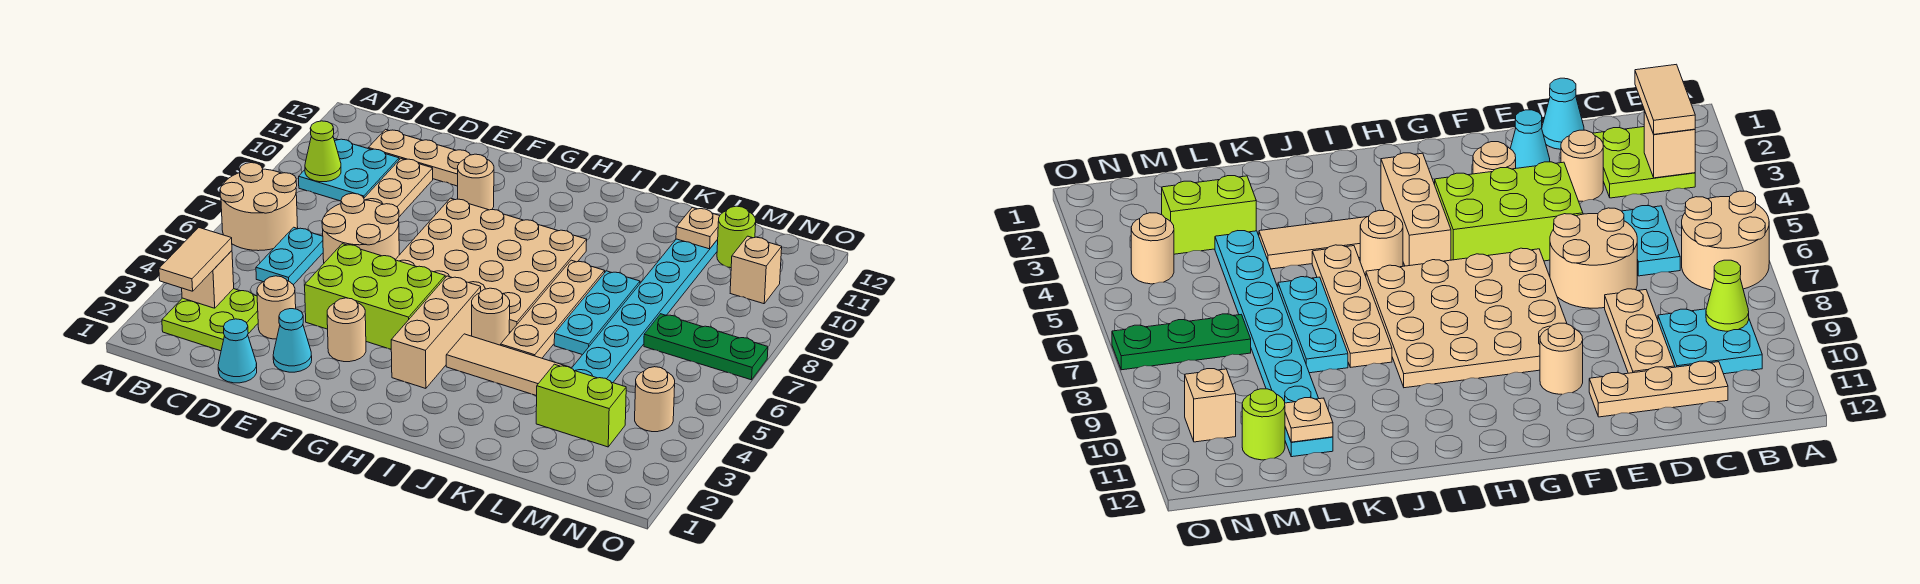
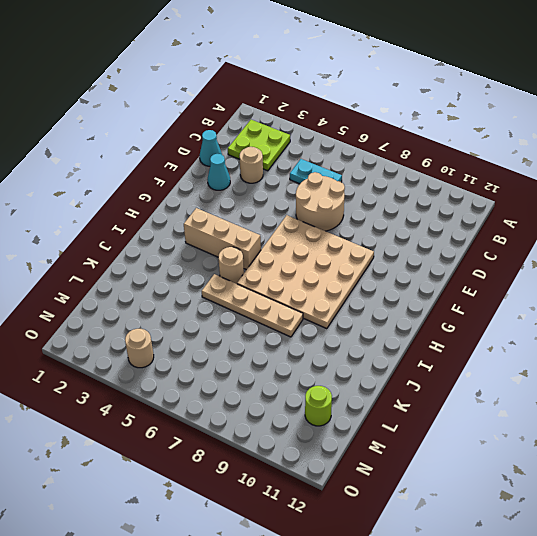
none -> tan round brick A6:B7 level 1
none -> cyan plate B9:C10 level 1
none -> tan plate C11:E11 level 1

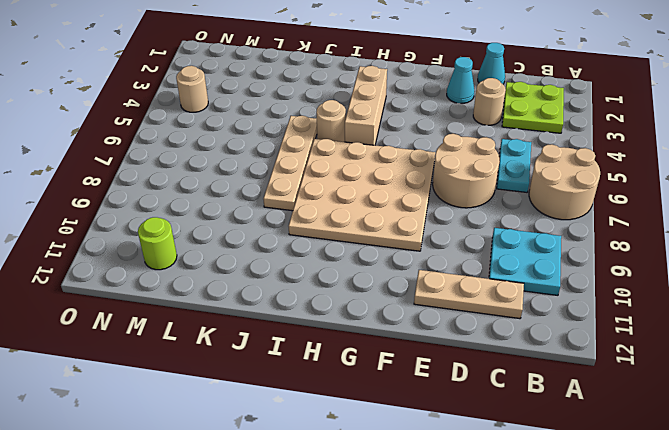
none -> tan plate D8:D10 level 1
none -> lime brick E4:G5 level 1
none -> tan round brick F3 level 1

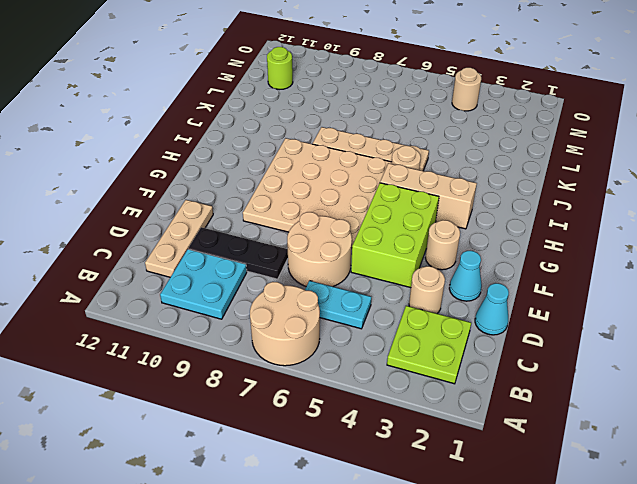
black plate D8:D10 level 1 -> tan plate D8:D10 level 1
none -> tan round brick F10 level 1
none -> tan tile I4:K4 level 1
none -> cyan plate K6:K8 level 1

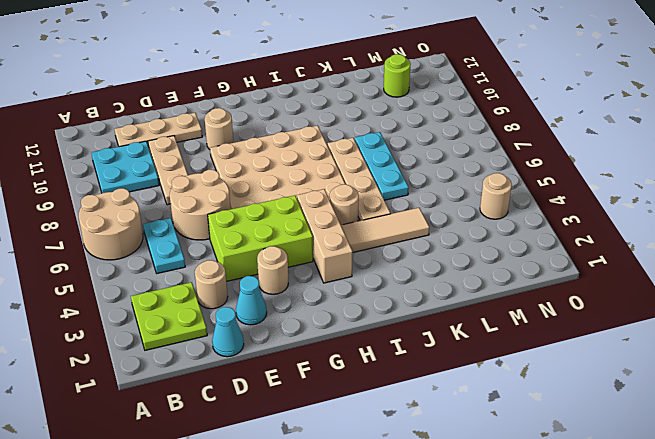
none -> lime brick L3:M3 level 1
none -> cyan plate L4:L11 level 1
none -> green plate M7:O7 level 1

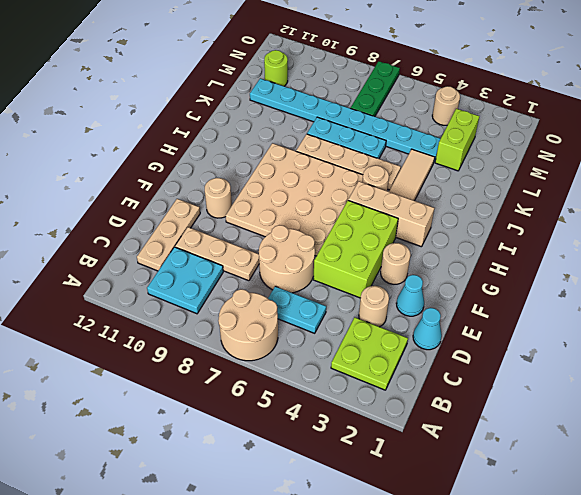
none -> tan brick N10 level 1
none -> tan brick B3 level 2
none -> lime cone B9 level 2

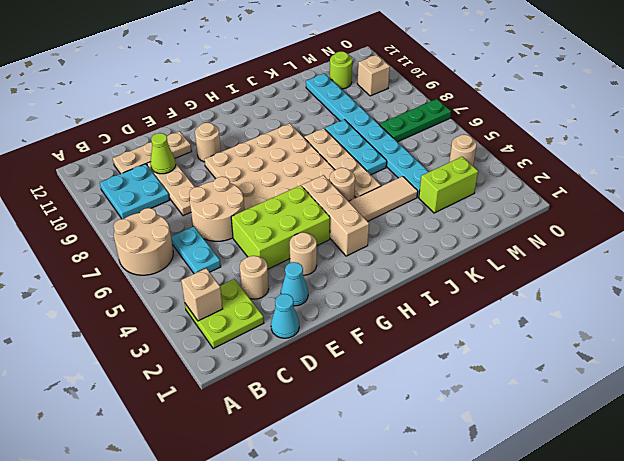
lime cone D10 level 2 -> lime cone B9 level 2
none -> tan plate L11 level 2
none -> tan tile B2:B3 level 3

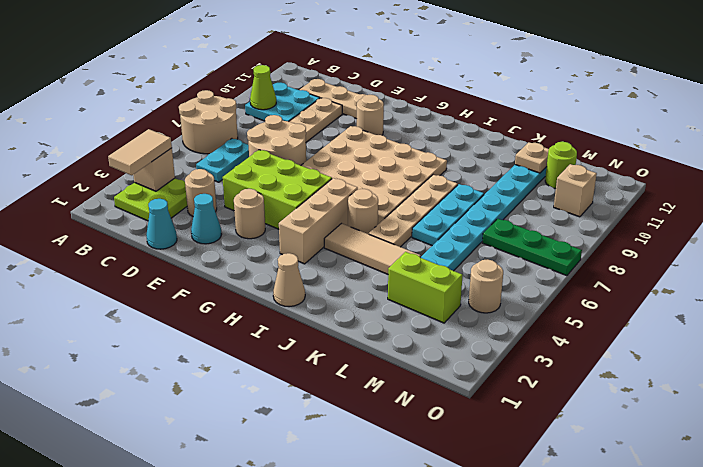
tan cone I1 level 1 -> none

